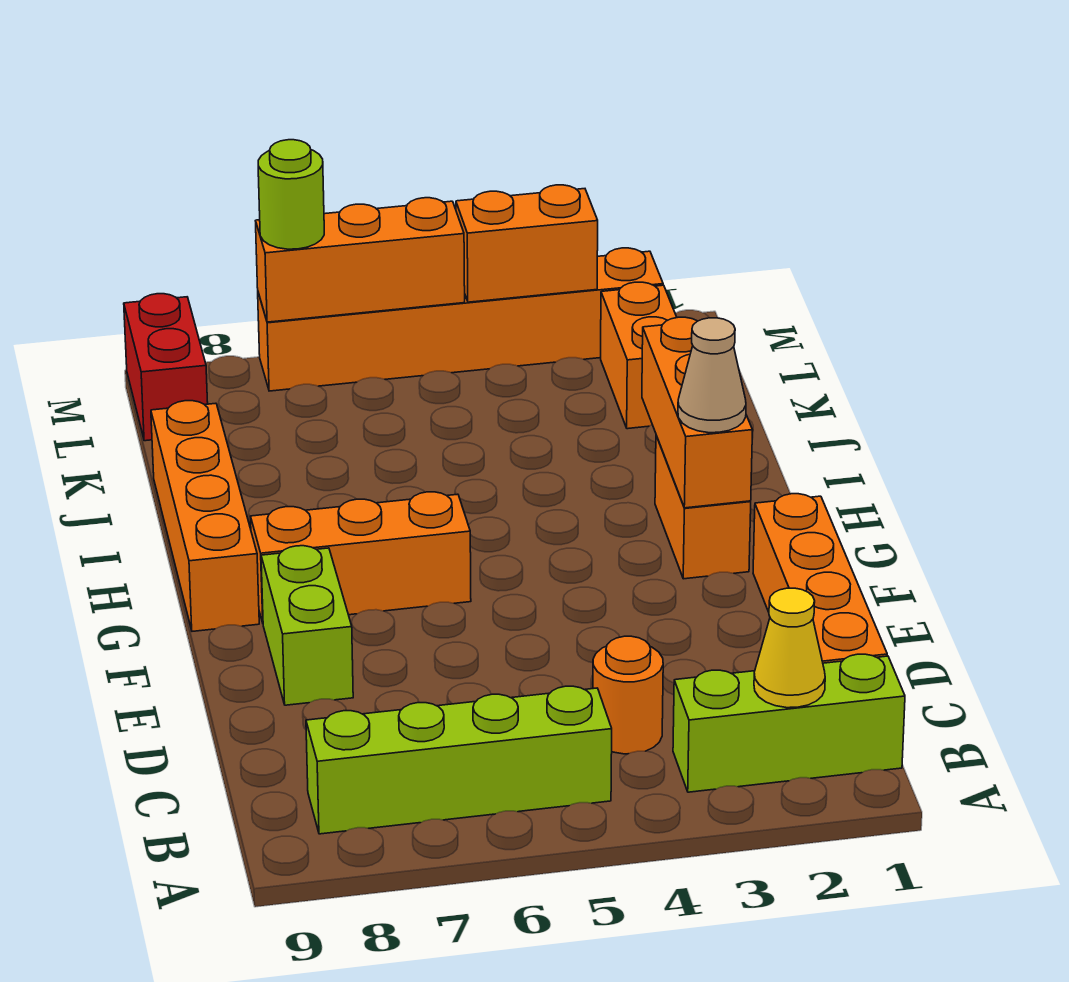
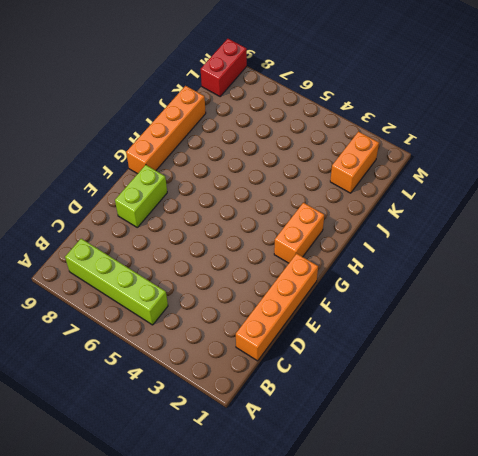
none -> lime brick B1:B3 level 1
none -> orange round brick C4 level 1
none -> orange brick G6:G8 level 1

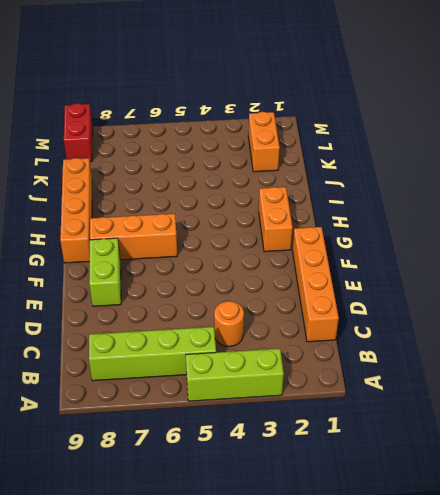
lime brick A3:A5 level 1 -> lime brick B1:B3 level 1
none -> orange brick M2:M7 level 1
none -> yellow cone B2 level 2
none -> orange brick G2:I2 level 2

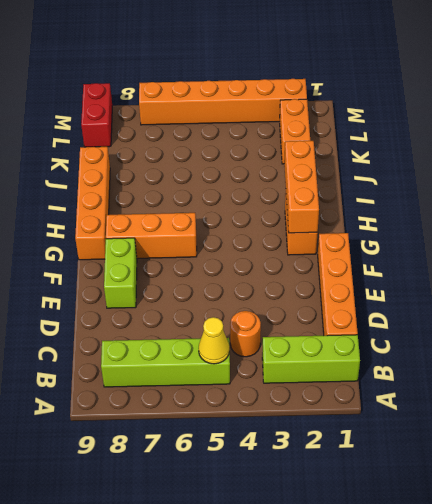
yellow cone B5 level 2 -> yellow cone B2 level 2
none -> orange brick M3:M4 level 2
none -> orange brick M5:M7 level 2
none -> tan cone G2 level 3

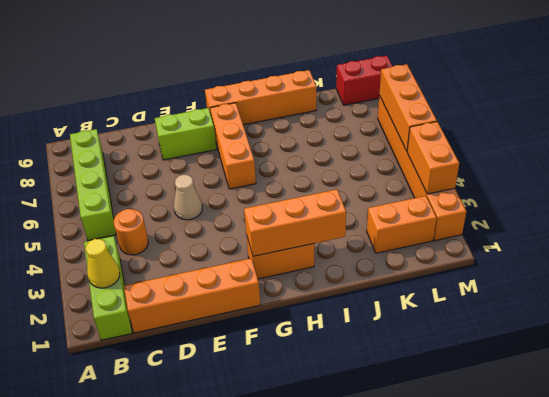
tan cone E5 level 1 -> tan cone G2 level 3
none -> lime round brick M7 level 3

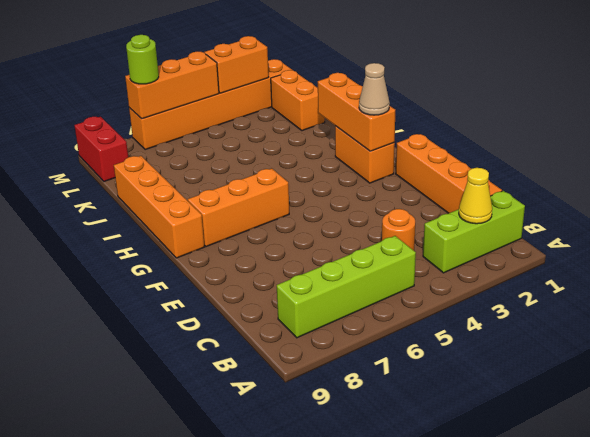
none -> lime brick E8:F8 level 1

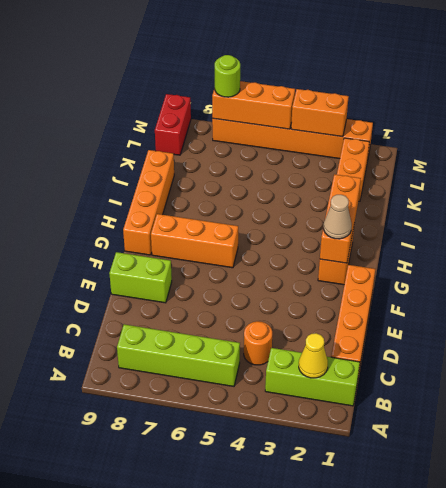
lime brick E8:E9 level 1 -> lime brick E8:F8 level 1

